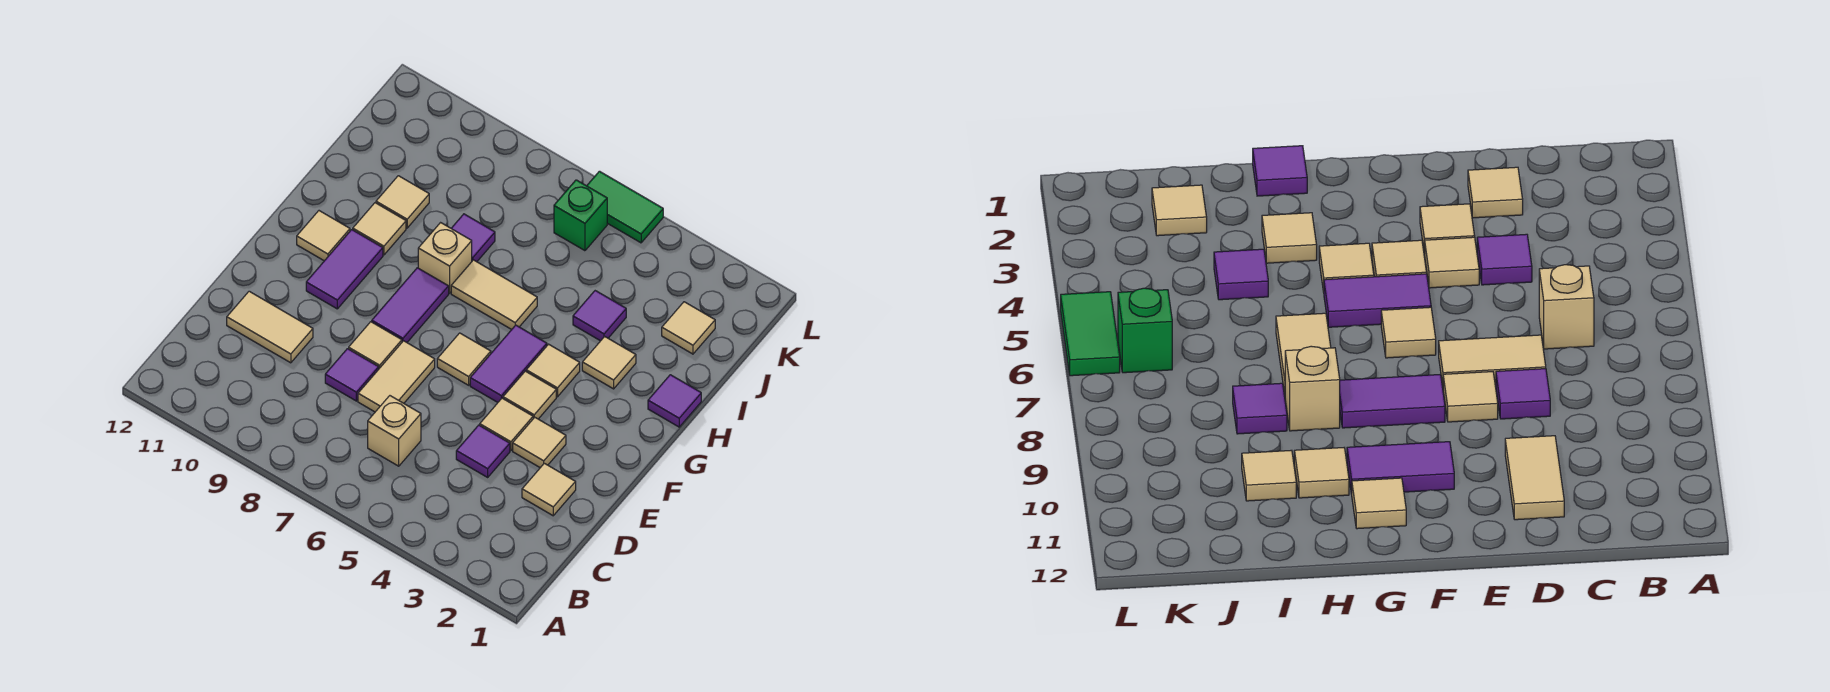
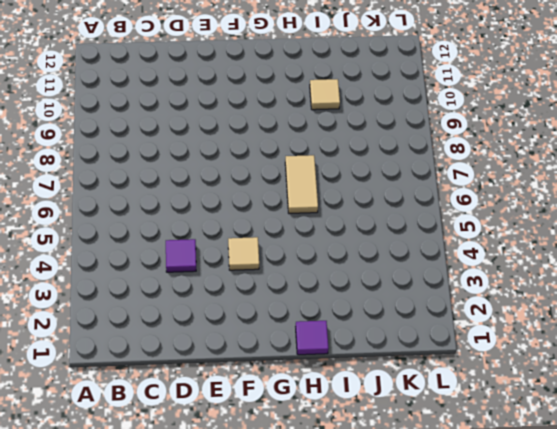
none -> tan brick C6 level 1
none -> tan tile D2 level 1
none -> tan tile D7:E7 level 1

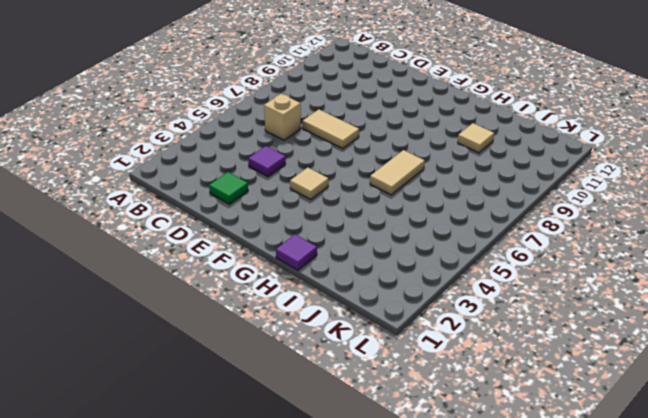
green tile D2 level 1 -> tan tile D2 level 1
none -> purple tile D8 level 1
none -> tan tile D10:D11 level 1
none -> tan tile E3 level 1

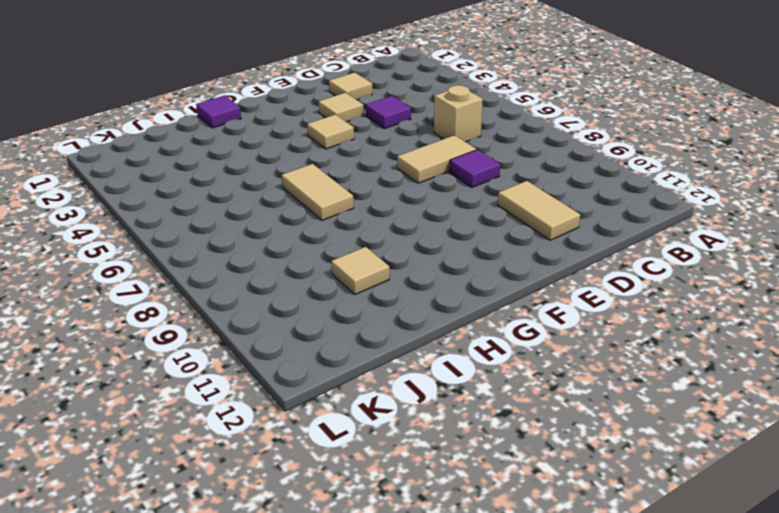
none -> tan tile E4 level 1
none -> tan tile E8 level 1
none -> purple tile F5:G5 level 1

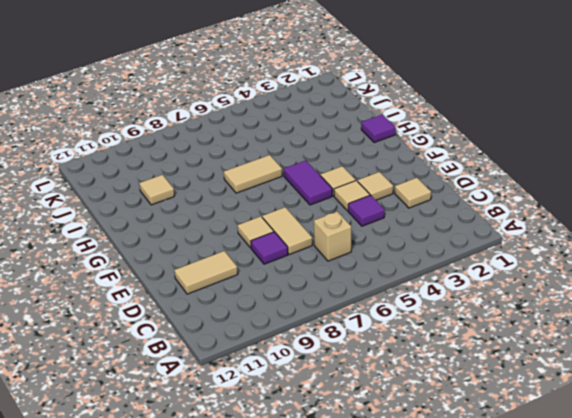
none -> tan tile F6 level 1
none -> purple tile F8:G8 level 1
none -> purple tile F10:G10 level 1

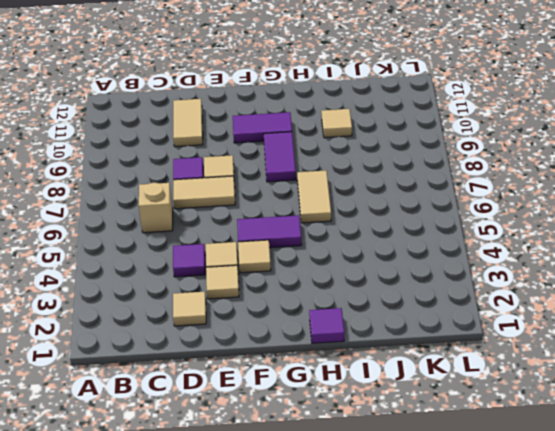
purple tile G8:G9 level 1 -> purple tile F8:G8 level 1
none -> tan tile F6 level 1
none -> tan tile G4 level 1
none -> tan tile G11 level 1

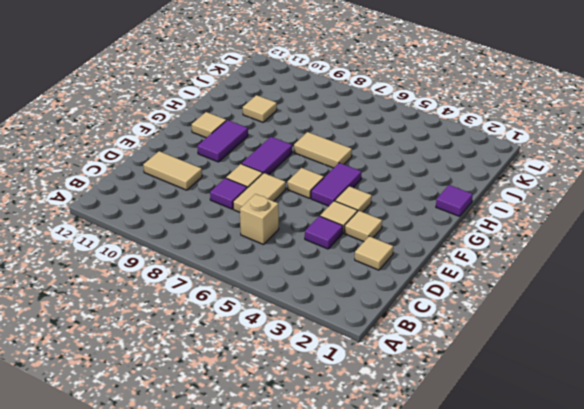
none -> tan tile G4 level 1
none -> tan tile H3 level 1
none -> tan brick H8 level 1

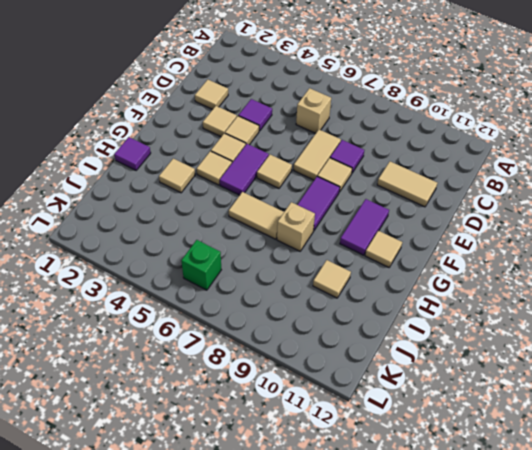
none -> tan tile H10 level 1
none -> purple tile I4 level 1
none -> purple tile I8 level 1

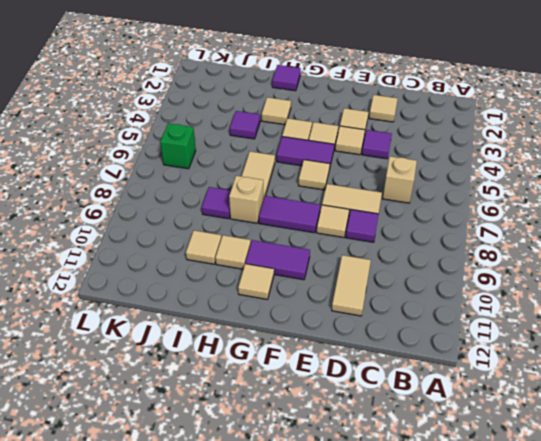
none -> tan tile J2 level 1
none -> green tile L5:L6 level 1

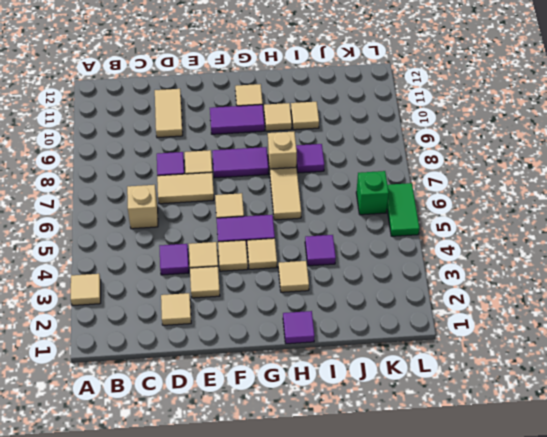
tan tile A3 level 1 -> tan tile J2 level 1

